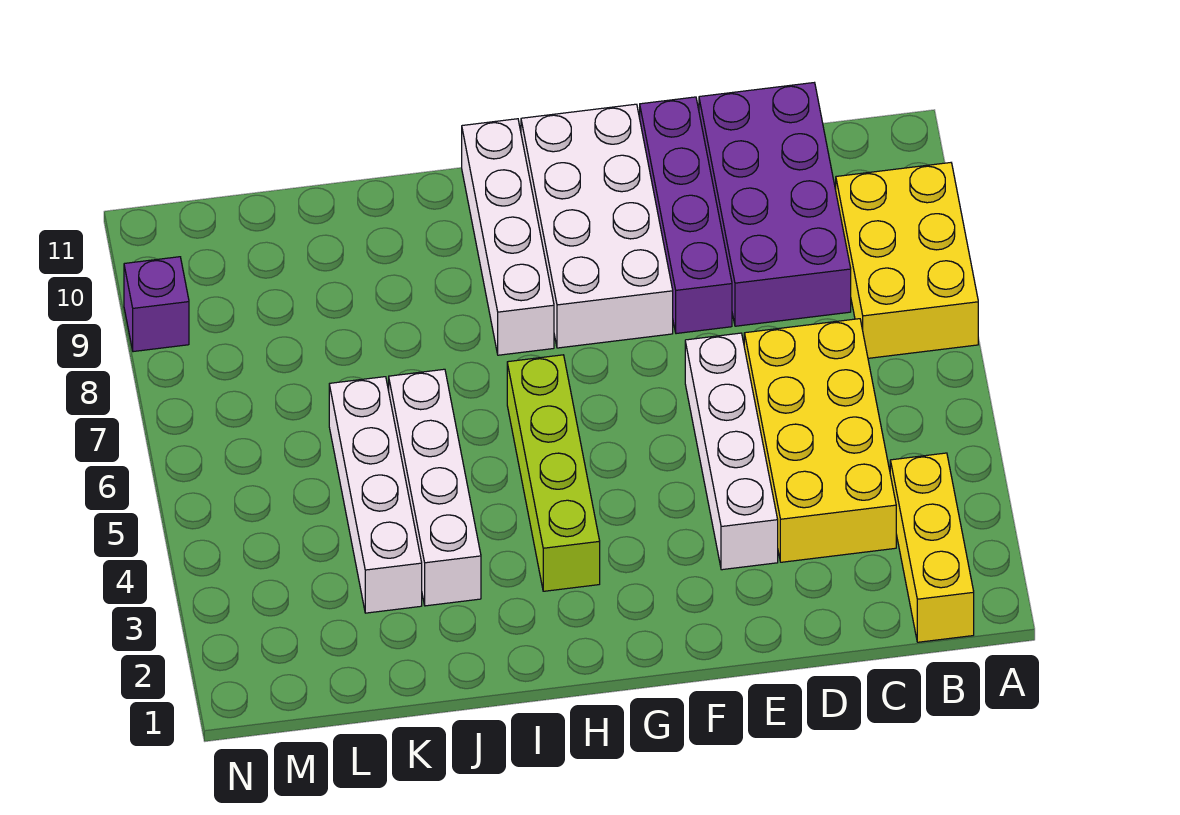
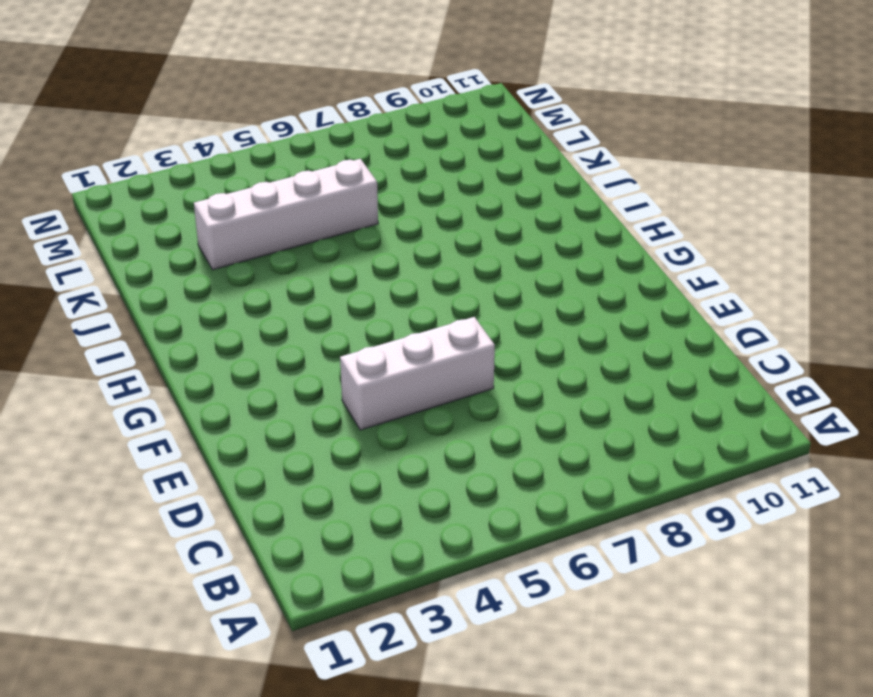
white brick E4:E6 level 1 -> white brick E3:E6 level 1
none -> yellow brick A7:B9 level 1
none -> yellow brick B1:B3 level 1
none -> yellow brick C3:D6 level 1

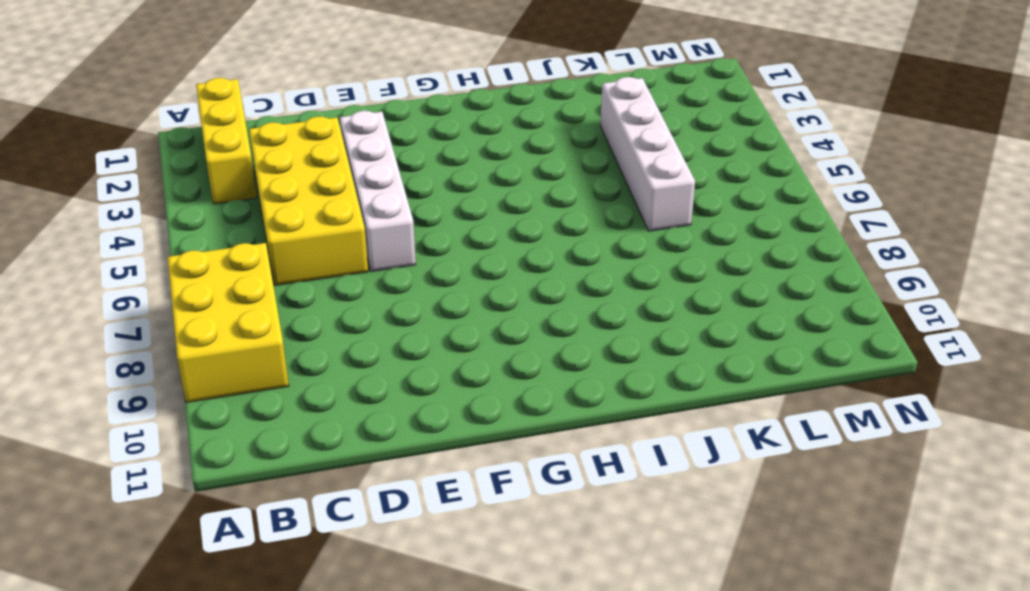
none -> purple brick C8:D11 level 1
none -> purple brick E8:E11 level 1
none -> white brick F8:G11 level 1

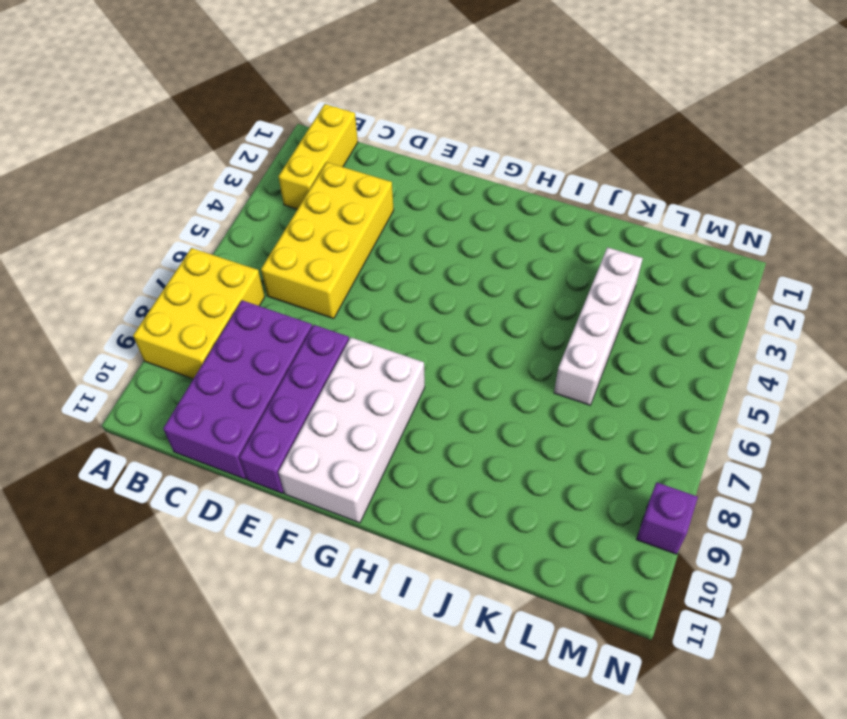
none -> white brick E3:E6 level 1
none -> lime brick H3:H6 level 1
none -> white brick H8:H11 level 1

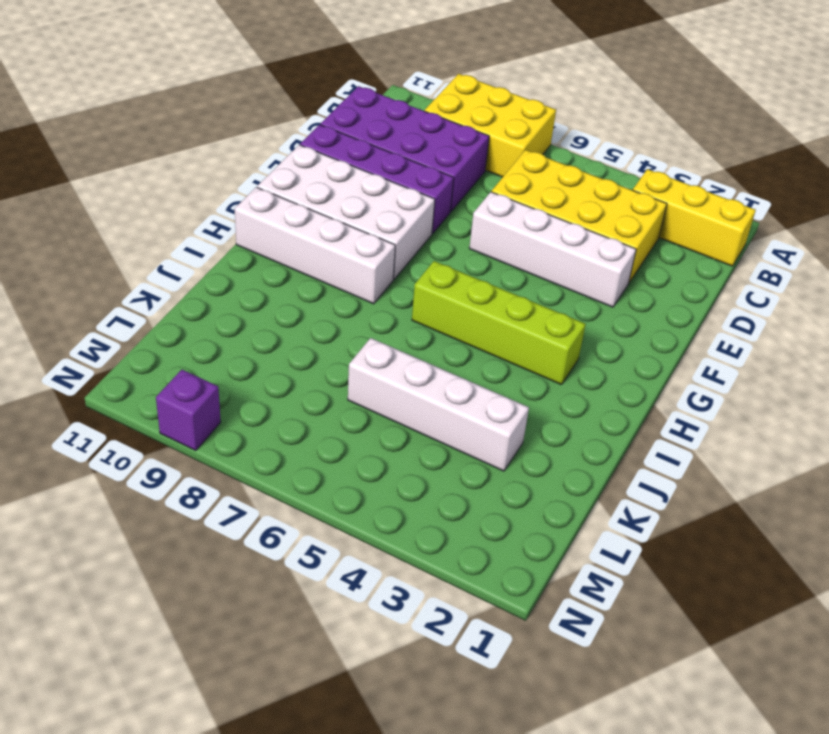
none -> white brick J3:J6 level 1

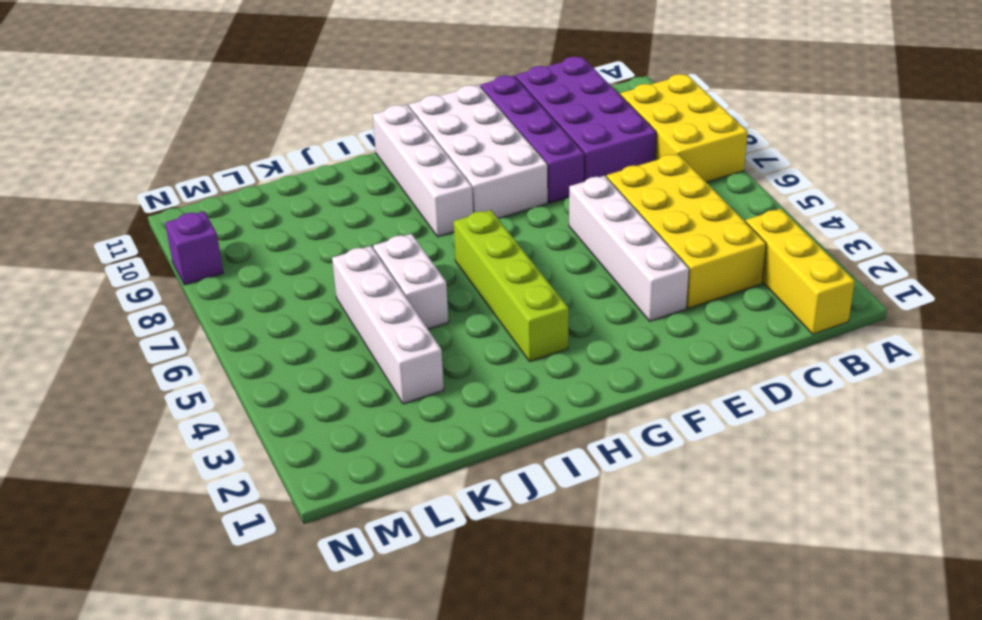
white brick J5:J6 level 1 -> white brick J3:J6 level 1

